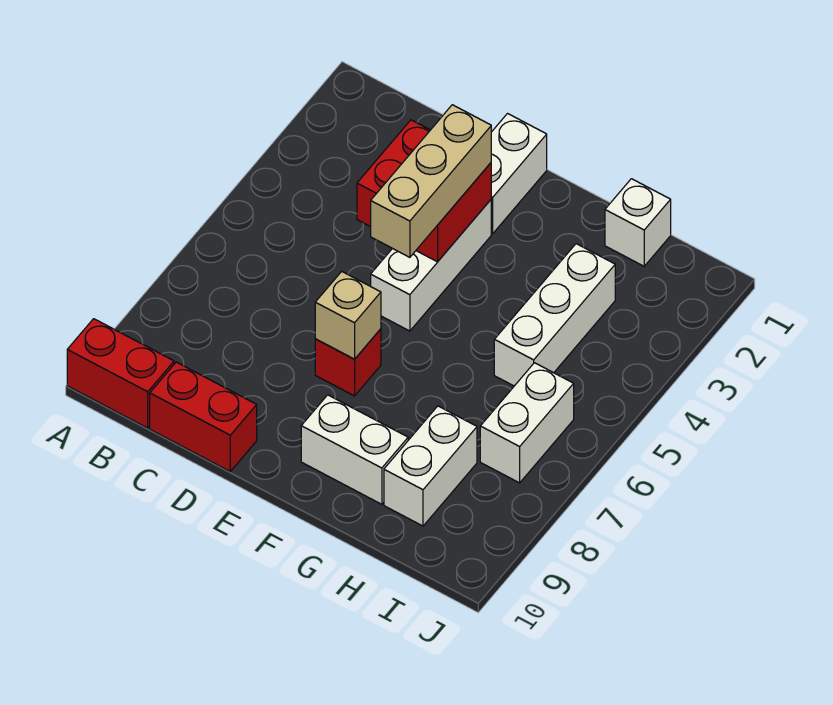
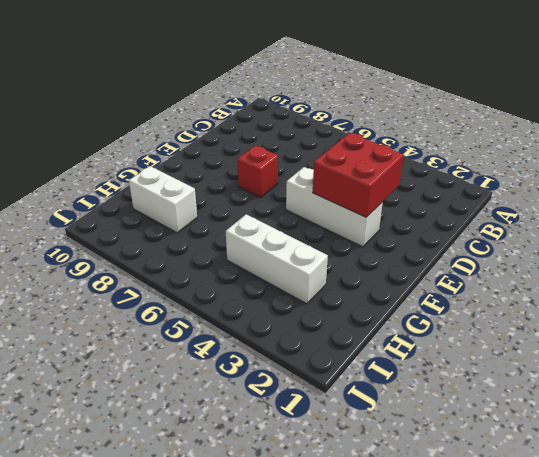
none -> red brick A10:B10 level 1
none -> red brick C10:D10 level 1
none -> white brick E1:E2 level 1

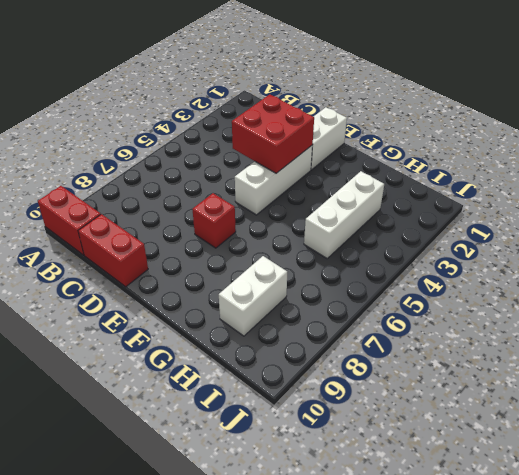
none -> white brick F9:G9 level 1
none -> white brick H1 level 1
none -> white brick I6:I7 level 1

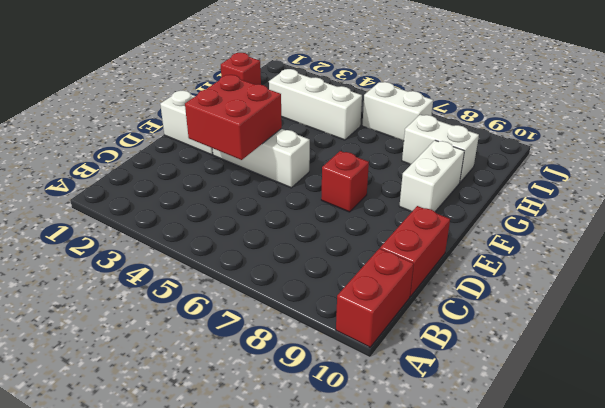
red brick H1 level 1 -> white brick H1 level 1
none -> tan brick E7 level 2
none -> tan brick E3:E5 level 3

